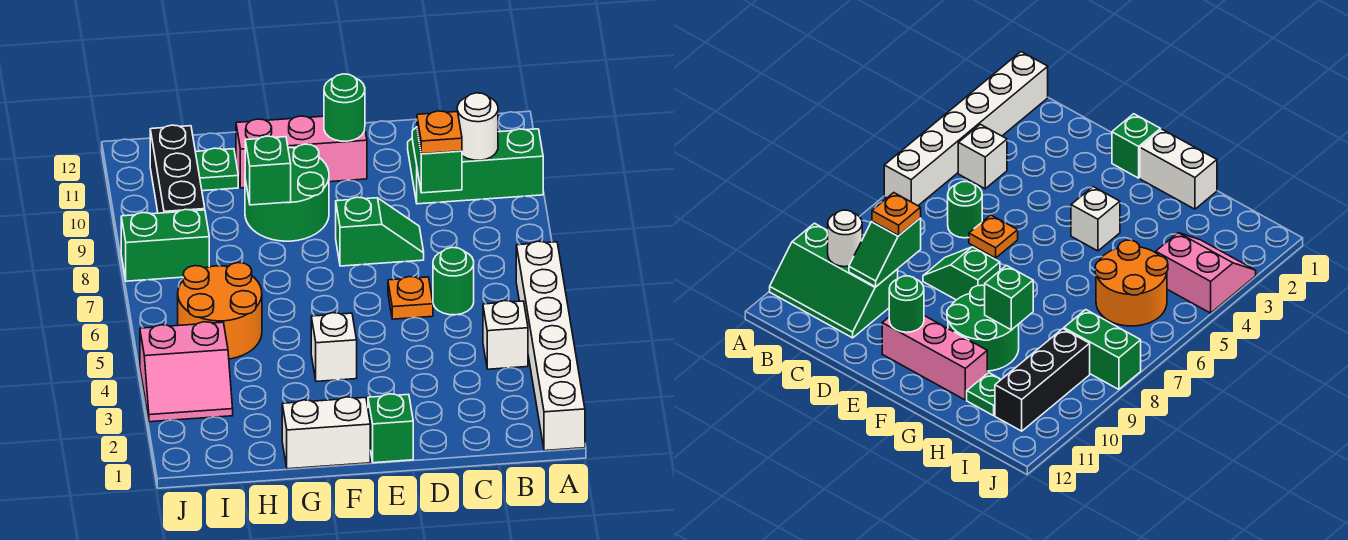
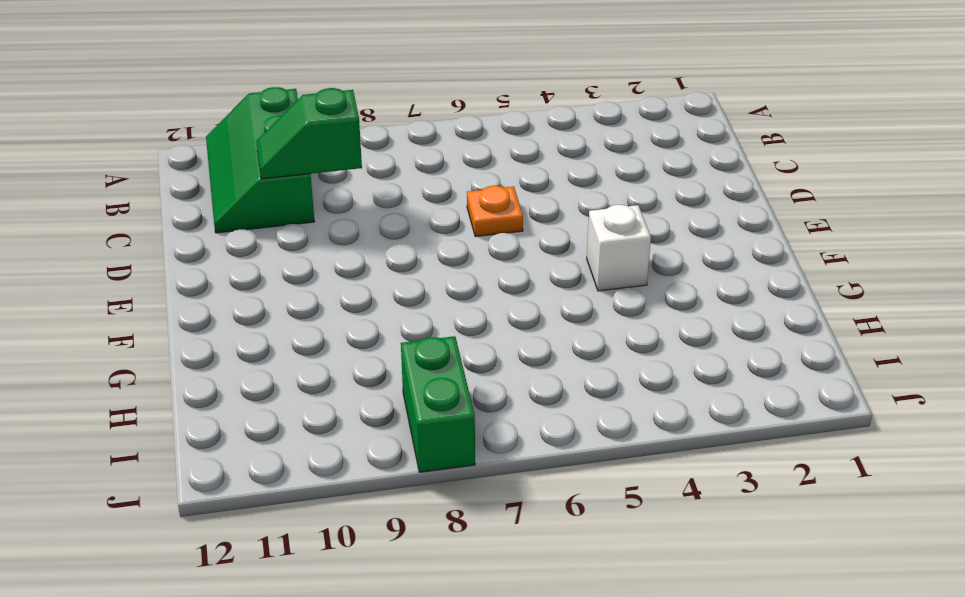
none -> white brick A1:A6 level 1
none -> white brick B4 level 1
none -> green round brick C6 level 1

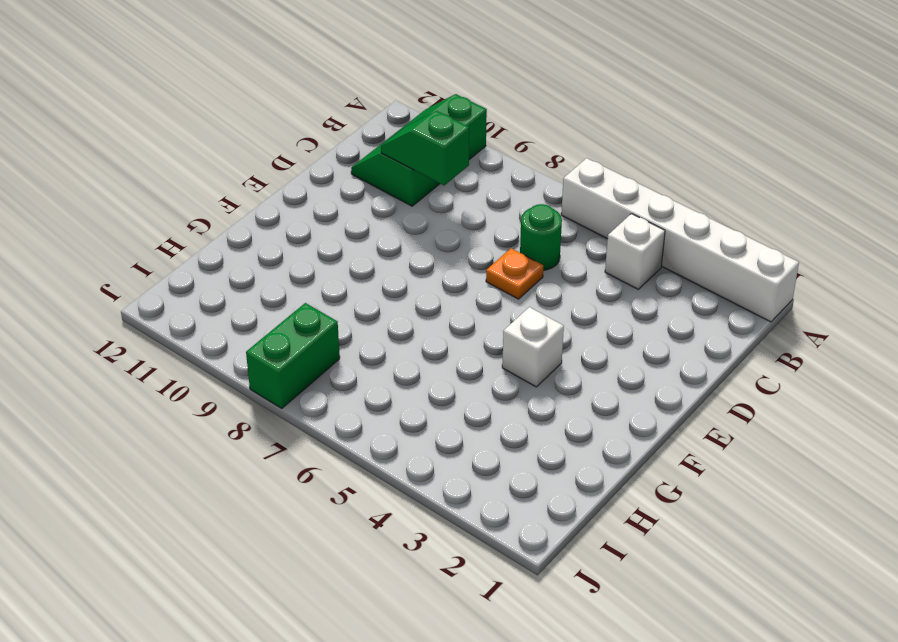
none -> green slope D8:E8 level 1 top E
none -> green brick E1 level 1
none -> pink brick E11:G11 level 1

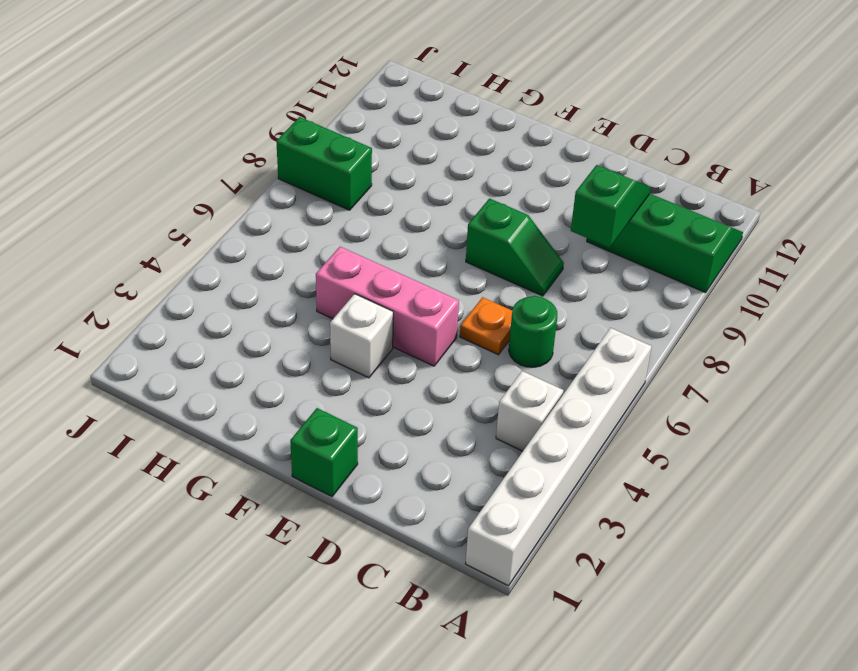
pink brick E5:G5 level 1 -> pink brick E11:G11 level 1
none -> white brick F1:G1 level 1
none -> green round brick F9:G10 level 1
none -> orange round brick H5:I6 level 1

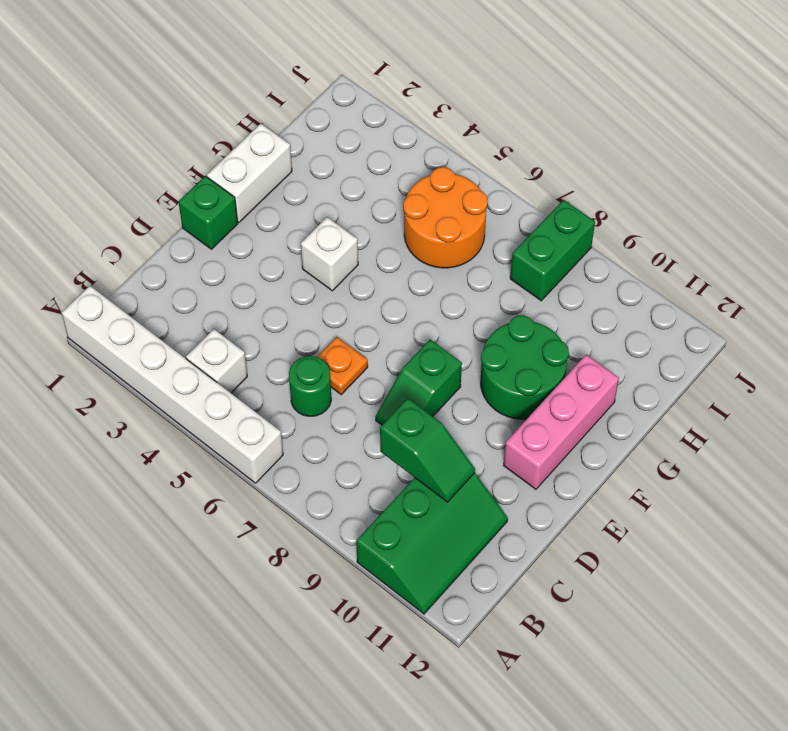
none -> green plate H11 level 1
none -> pink slope I3:J4 level 1 top 4
none -> black brick I9:I11 level 1

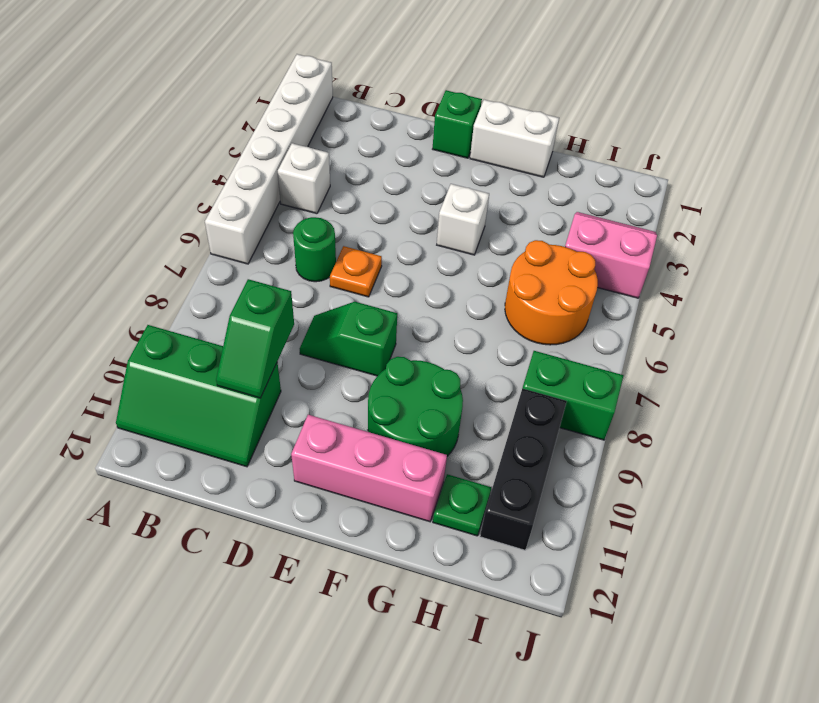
none -> white round brick B10 level 2
none -> green round brick E11 level 2
none -> green brick G9 level 2

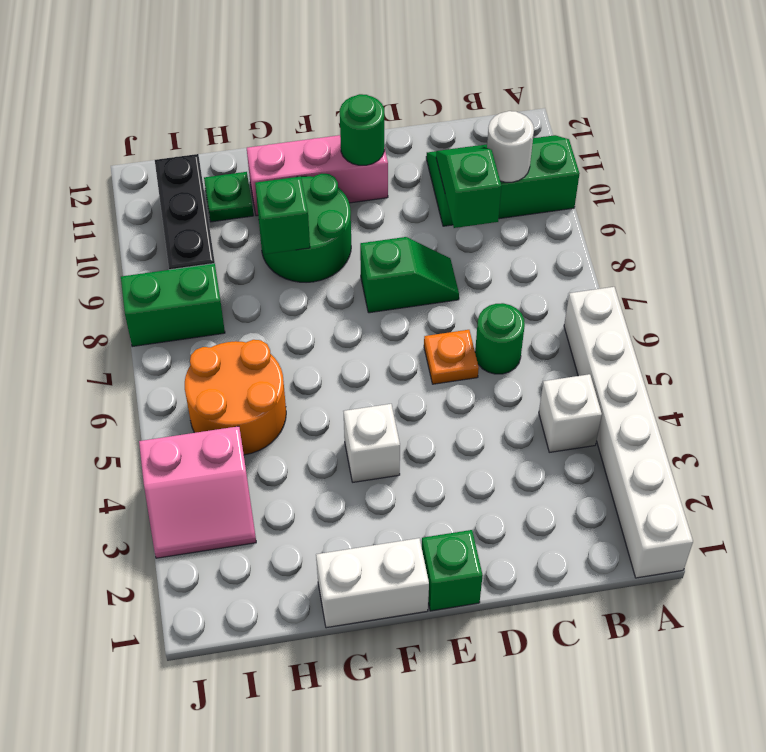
none -> orange plate C9 level 3

